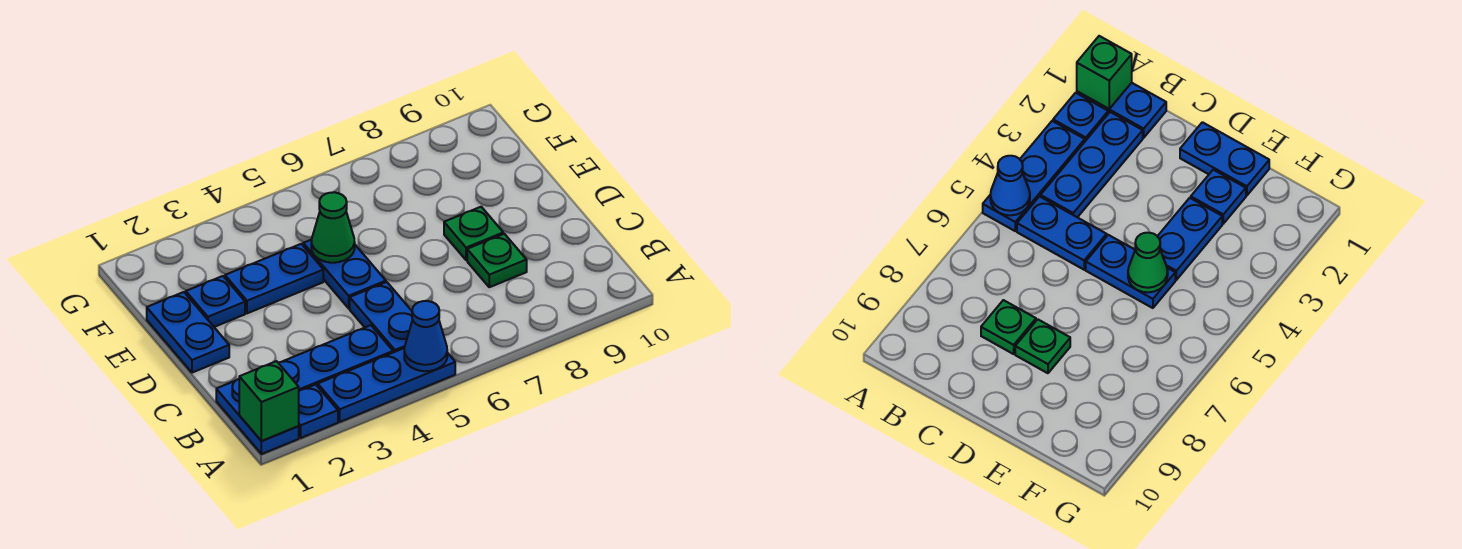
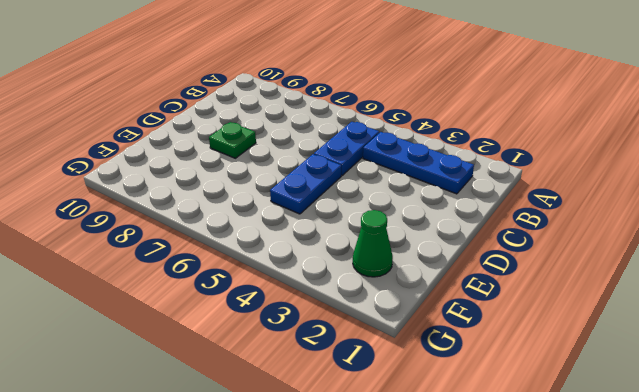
green cone F2 level 1 -> green cone E5 level 2
none -> blue plate A1:B1 level 1
none -> blue plate A2 level 1
none -> blue plate A3:A5 level 1

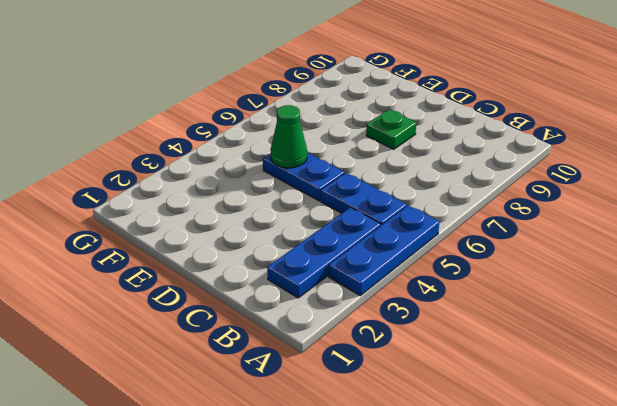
none -> blue plate A1:B1 level 1
none -> blue plate A2 level 1
none -> green plate C8 level 1

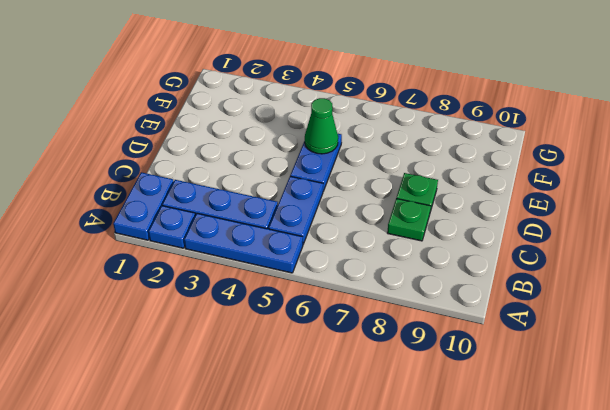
none -> blue plate D1:E1 level 1
none -> blue plate E2 level 1
none -> blue plate E3:E4 level 1

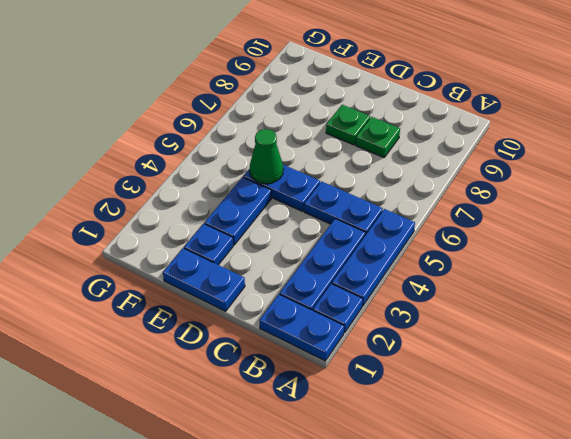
none -> green brick A1 level 2
none -> blue cone A5 level 2

